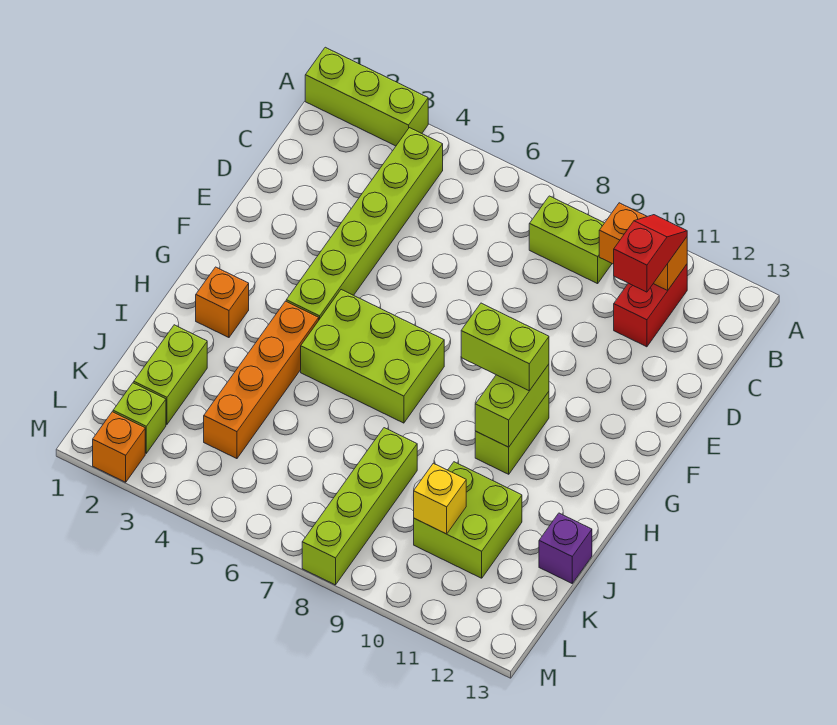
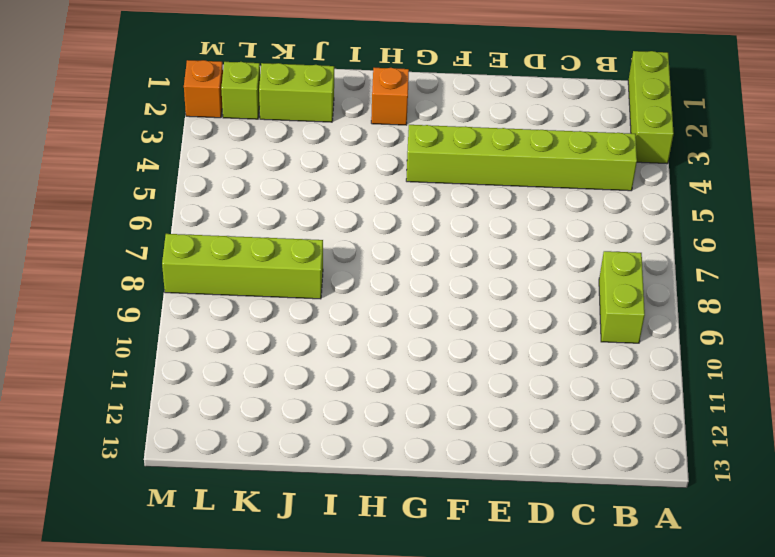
none -> red brick B11:C11 level 1
none -> lime brick G5:H7 level 1
none -> lime brick G10:H10 level 1

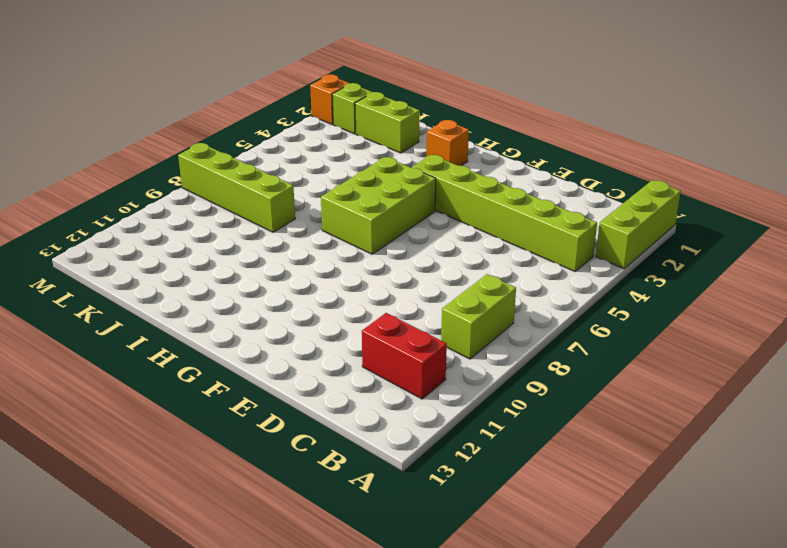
none -> lime brick G10:H10 level 1
none -> orange brick H4:K4 level 1
none -> lime brick J10:K11 level 1

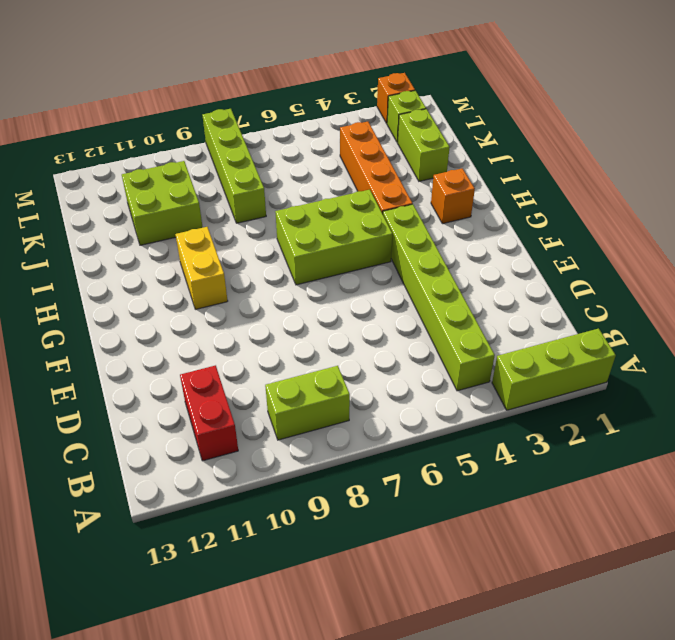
yellow brick G10:H10 level 1 -> lime brick G10:H10 level 1
none -> purple brick J13 level 1
none -> orange brick B10:B11 level 2
none -> lime brick G10:H10 level 2

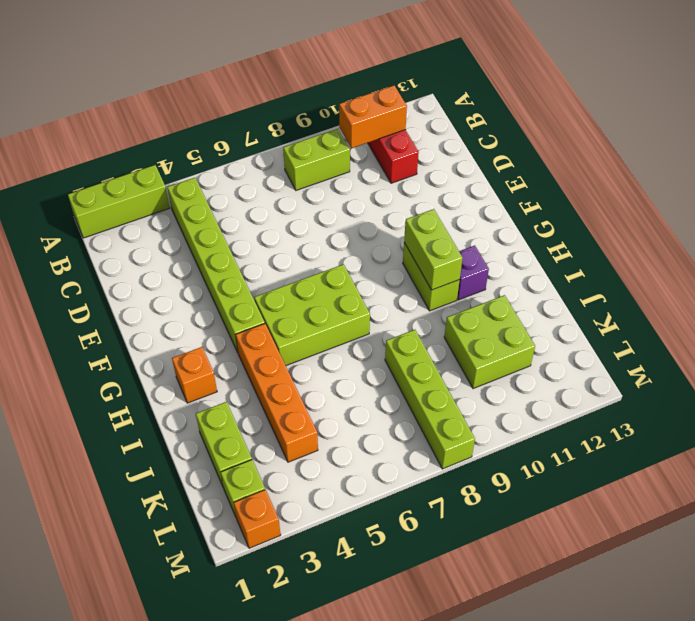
purple brick H11 level 1 -> purple brick J13 level 1
none -> yellow brick K10 level 2
none -> red slope B11:C11 level 3 top C
none -> lime brick G9:G10 level 3

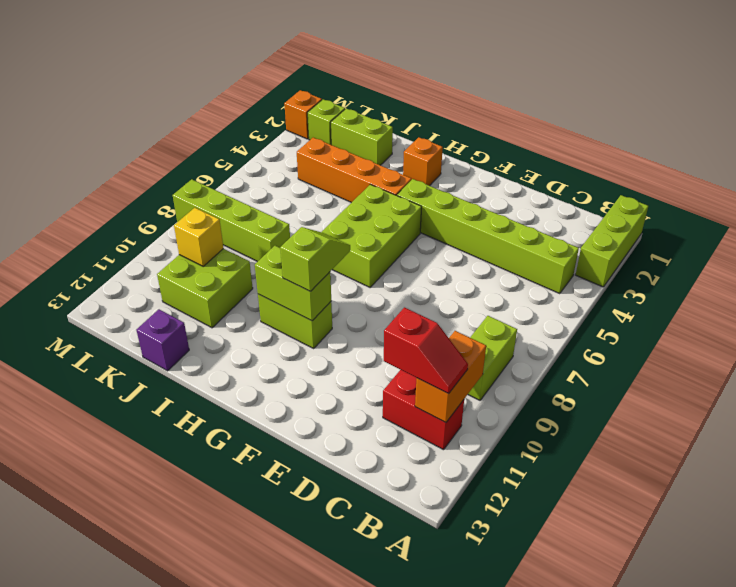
lime slope G9:G10 level 3 top 10 -> lime brick G9:G10 level 3

